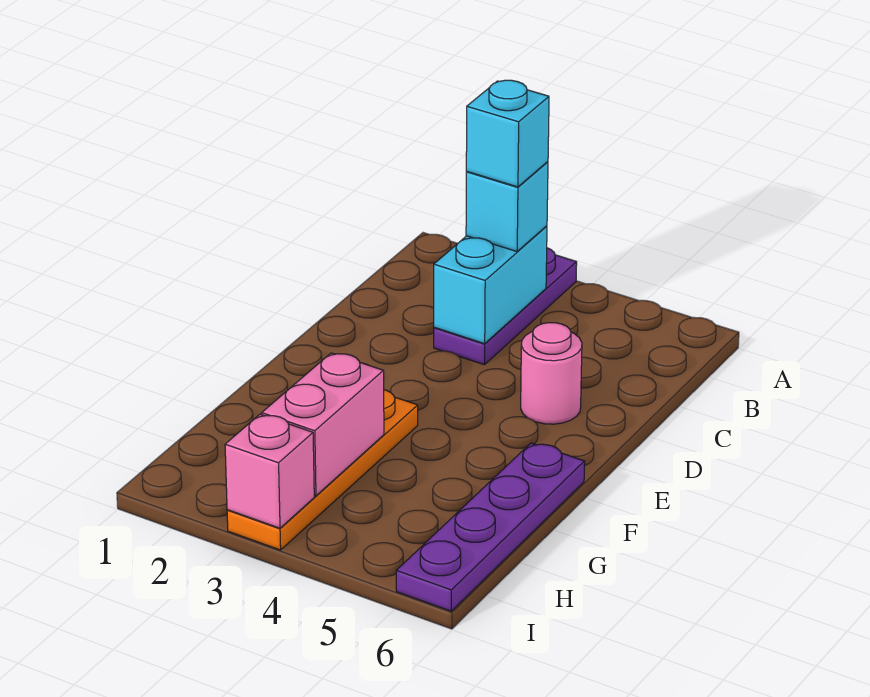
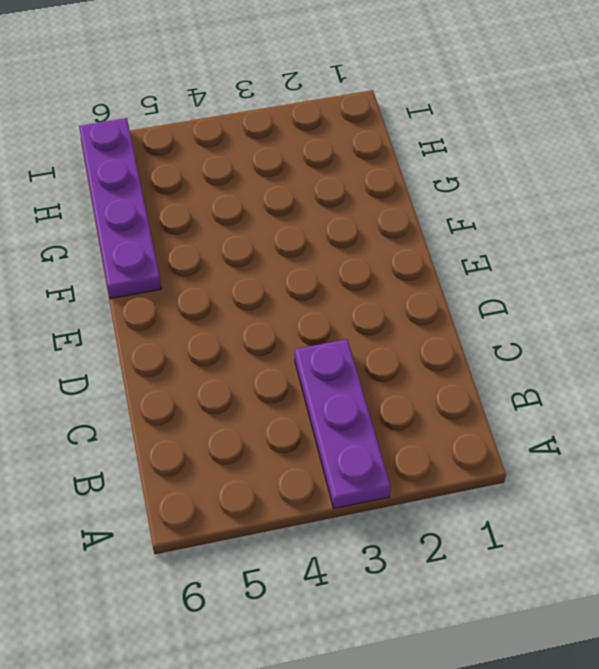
none -> pink round brick D5 level 1
none -> orange plate F3:I3 level 1

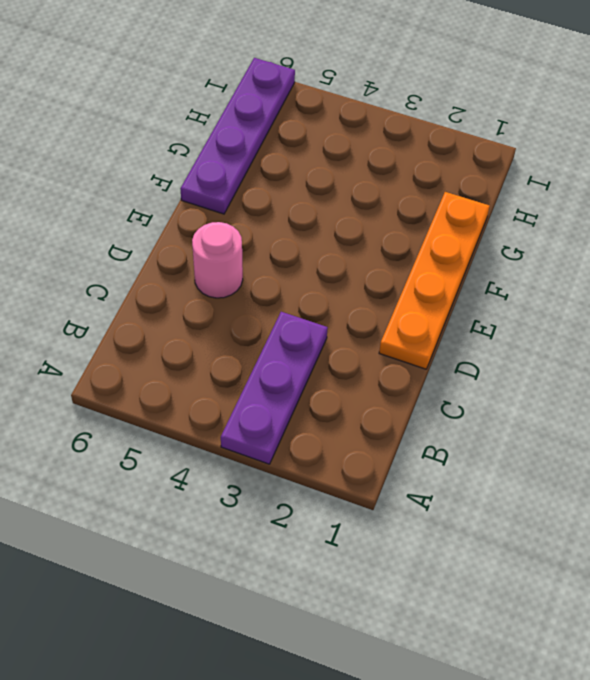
orange plate D1:G1 level 1 -> orange plate F3:I3 level 1
none -> cyan brick B3:C3 level 2
none -> pink brick G3:H3 level 2

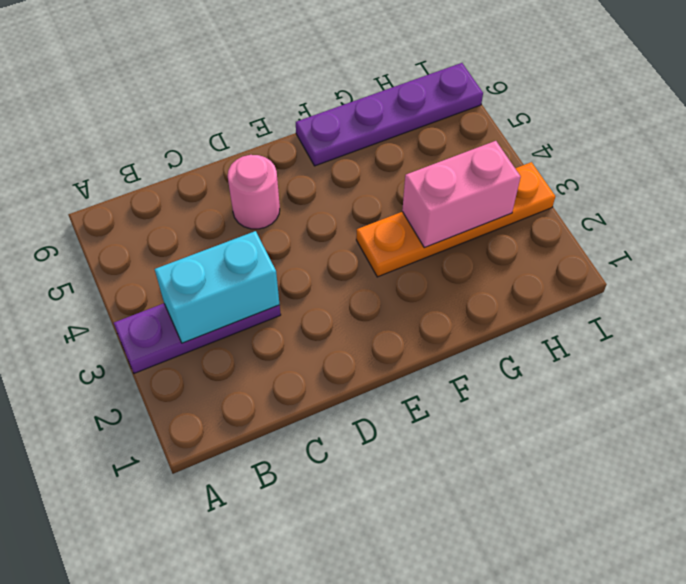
none -> pink brick I3 level 2
none -> cyan brick B3 level 3

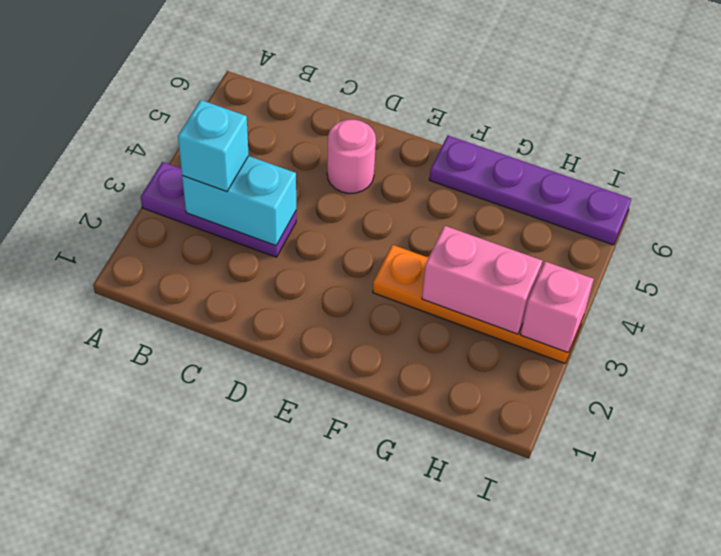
none -> cyan brick B3 level 4

